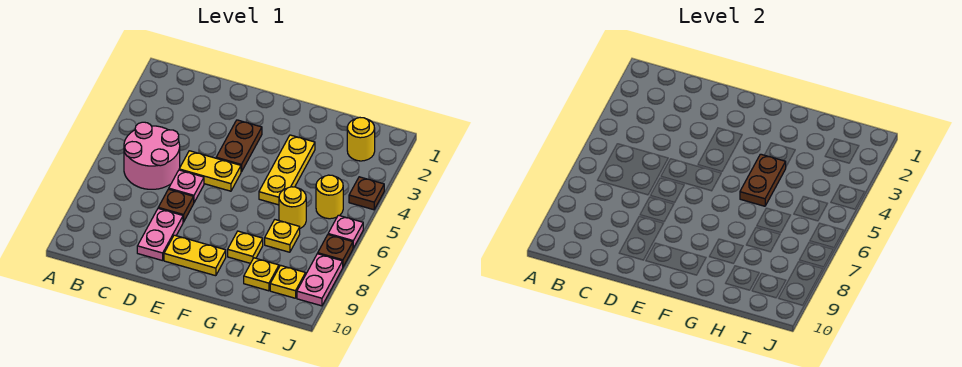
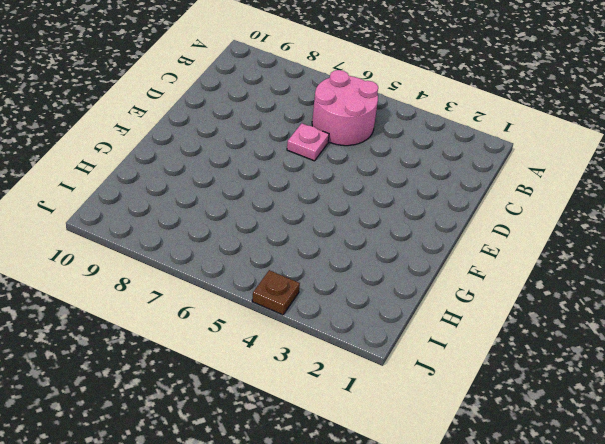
none -> yellow plate D5:E5 level 1
none -> brown plate D7 level 1
none -> pink plate D8:D9 level 1

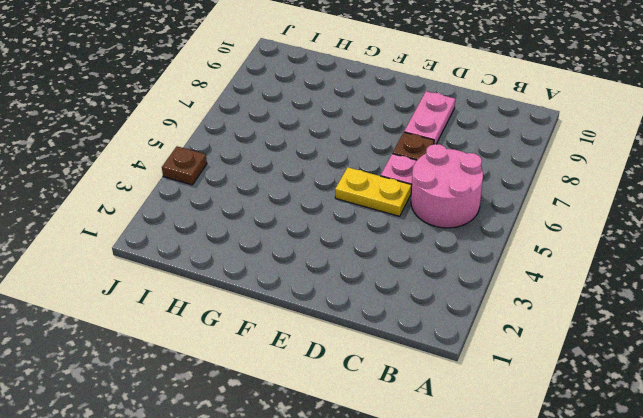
none -> brown plate E3:E4 level 1
none -> yellow plate E9:F9 level 1
none -> yellow plate G3:G5 level 1

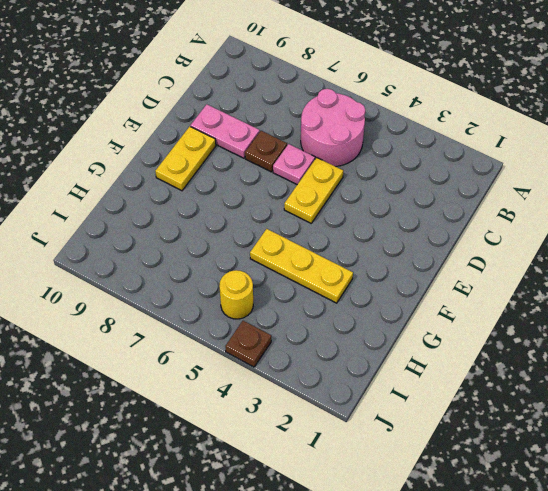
none -> brown plate E3:E4 level 1
none -> yellow plate G8 level 1
none -> yellow round brick H6 level 1

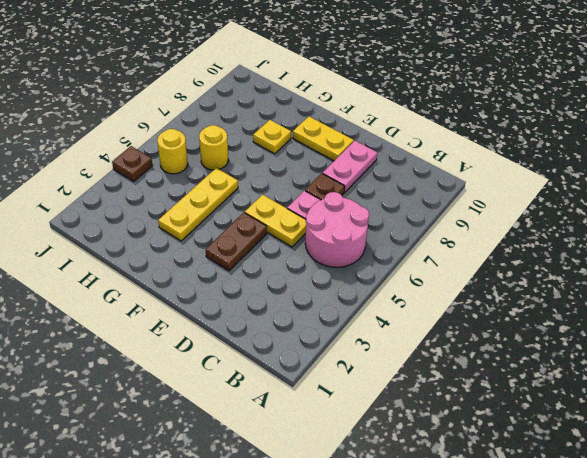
none -> yellow plate H7 level 1
none -> yellow plate H9 level 1
none -> yellow round brick I2 level 1

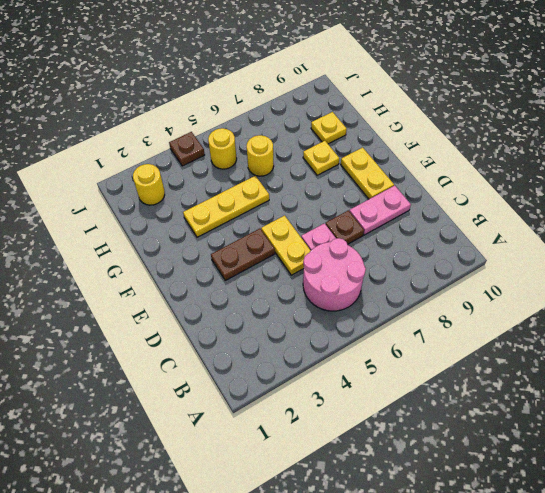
none -> yellow plate H7 level 1
none -> yellow plate I9 level 1
none -> pink plate J6 level 1

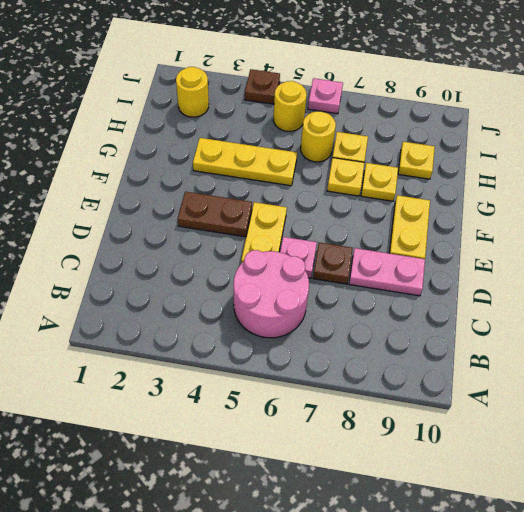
yellow plate G7 level 1 -> yellow plate I9 level 1
none -> brown plate J7 level 1
none -> pink plate J8:J9 level 1
none -> brown plate G4:G5 level 2

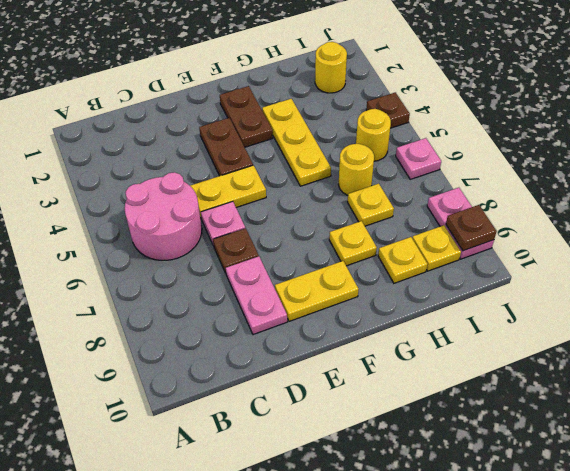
brown plate F2:F3 level 1 -> brown plate G4:G5 level 2
brown plate J9 level 2 -> brown plate J7 level 1

